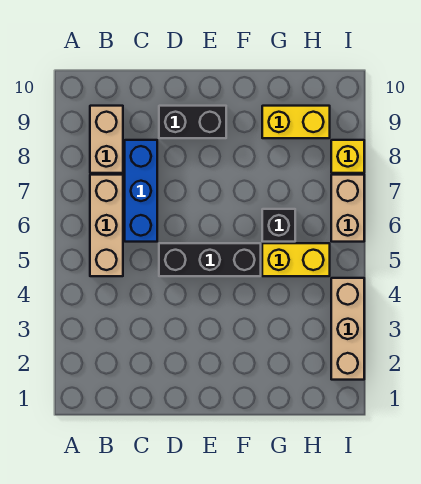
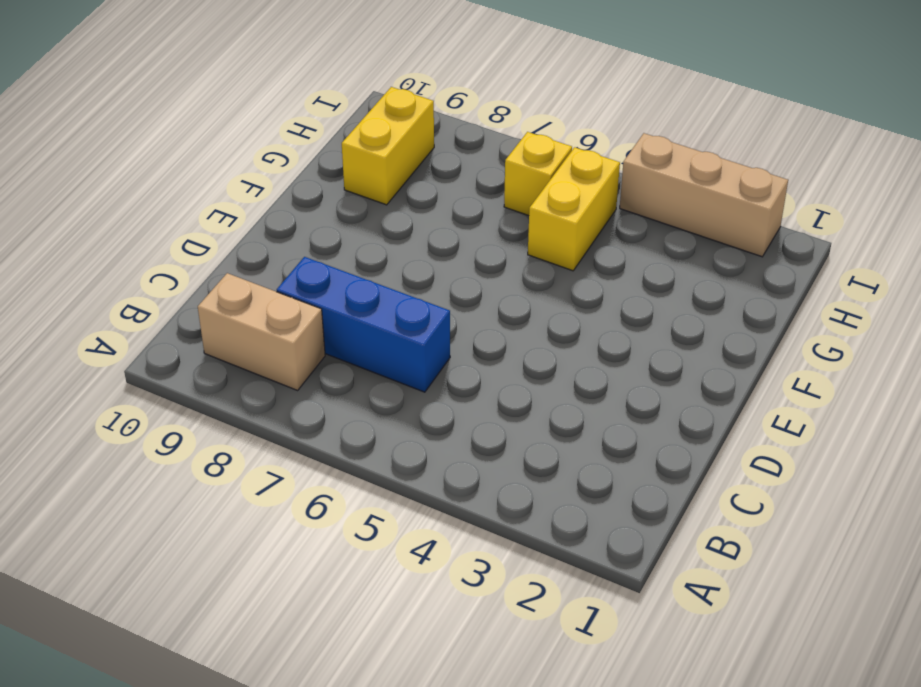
yellow brick H6 level 1 -> yellow brick I8 level 1
none -> tan brick B5:B7 level 1
none -> black brick D5:F5 level 1

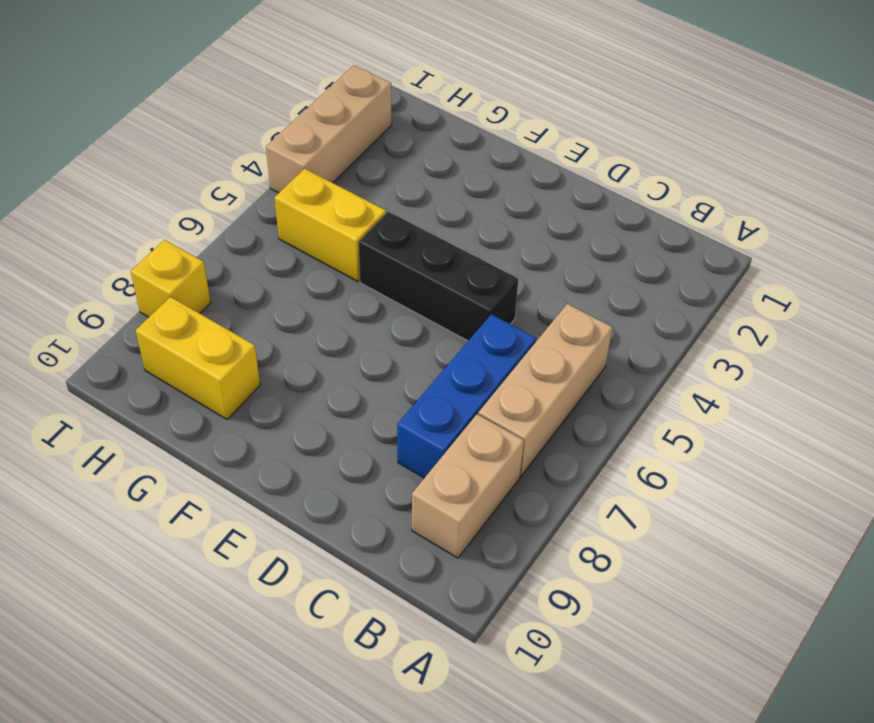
none -> black brick D9:E9 level 1
none -> black brick G6 level 1

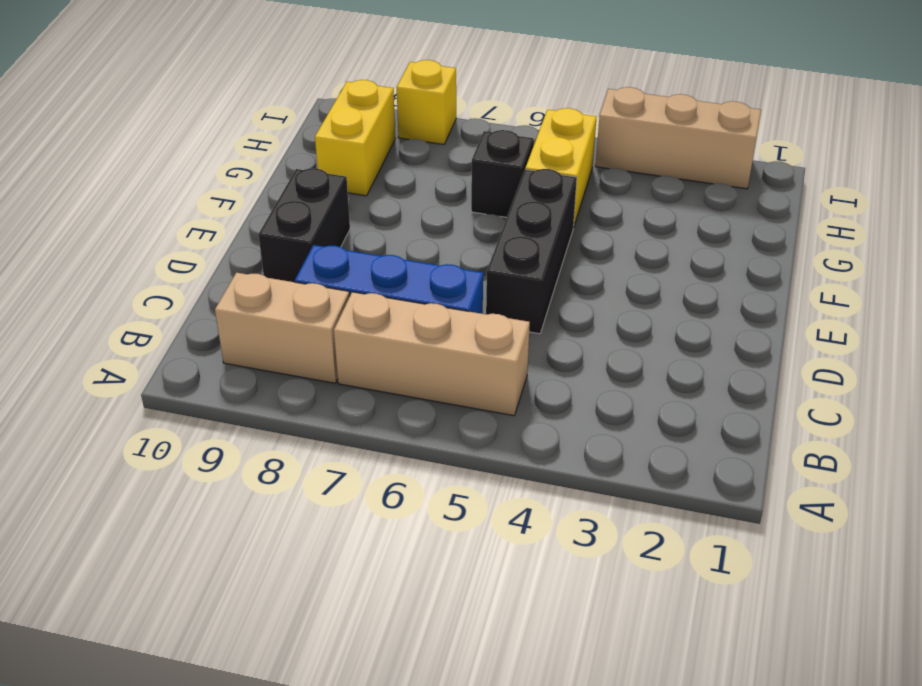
none -> tan brick I6:I7 level 1

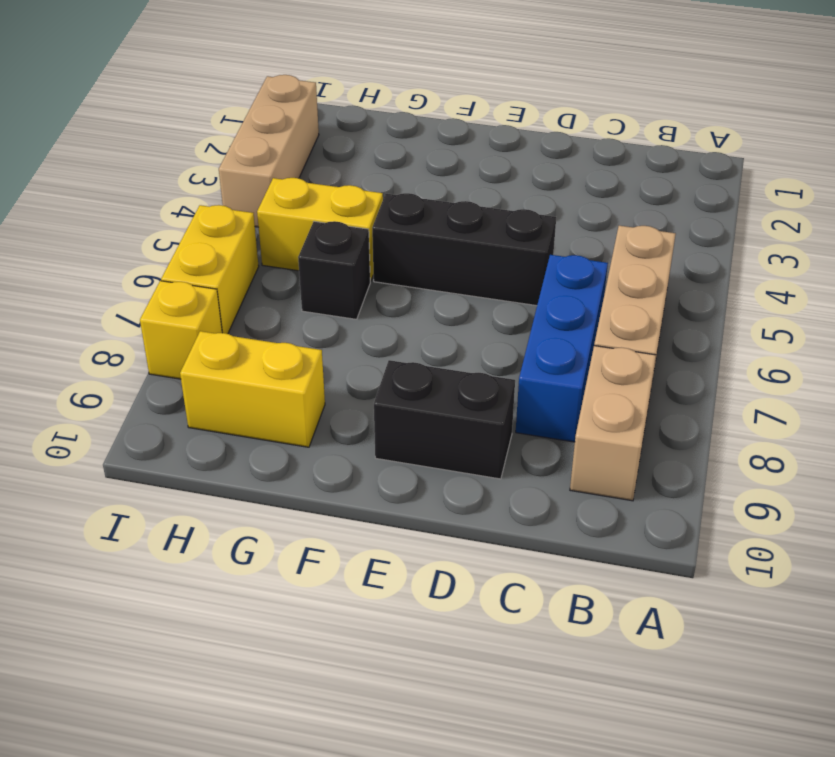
yellow brick I6:I7 level 1 -> tan brick I6:I7 level 1

